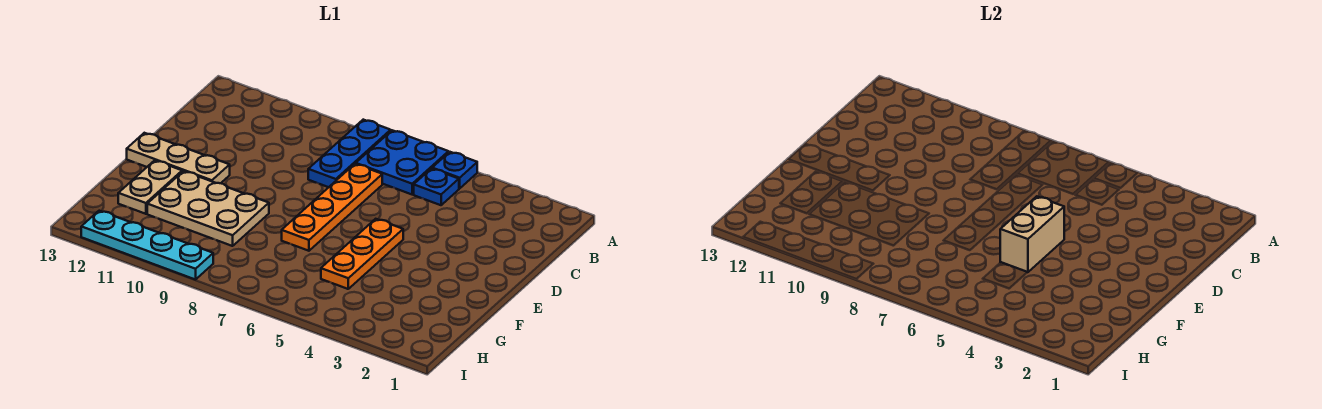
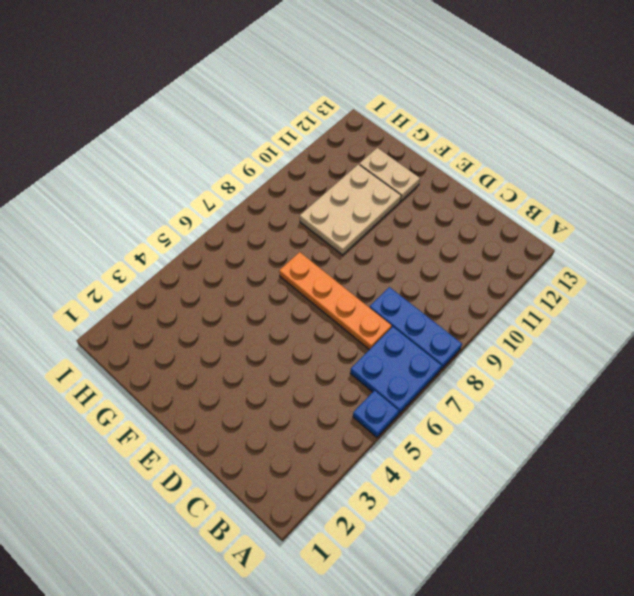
none -> blue plate B5 level 1
none -> orange plate E5:G5 level 1

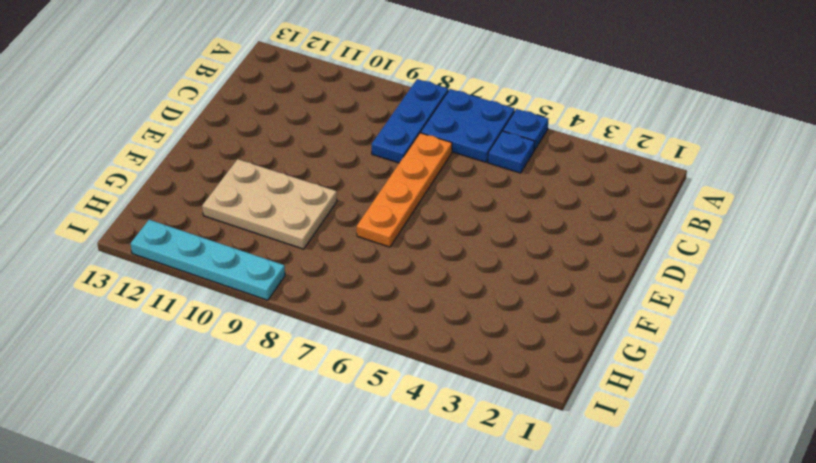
none -> orange plate E5:G5 level 1
none -> tan plate E11:E13 level 1

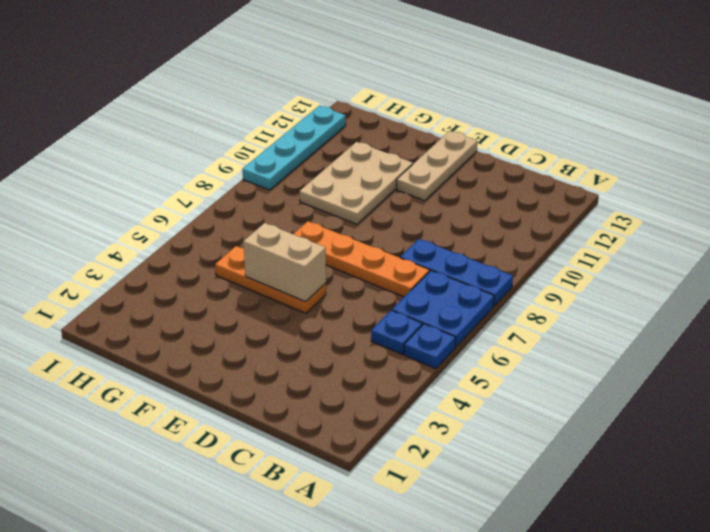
none -> tan plate F12:G12 level 1

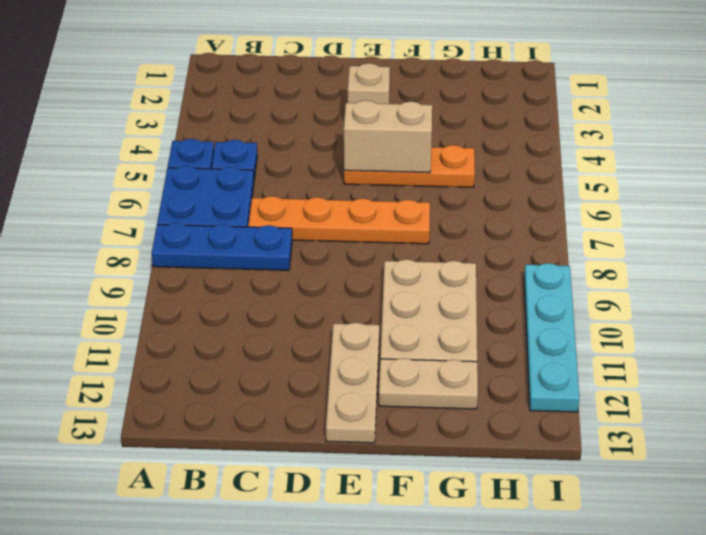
tan brick E3 level 1 -> none

